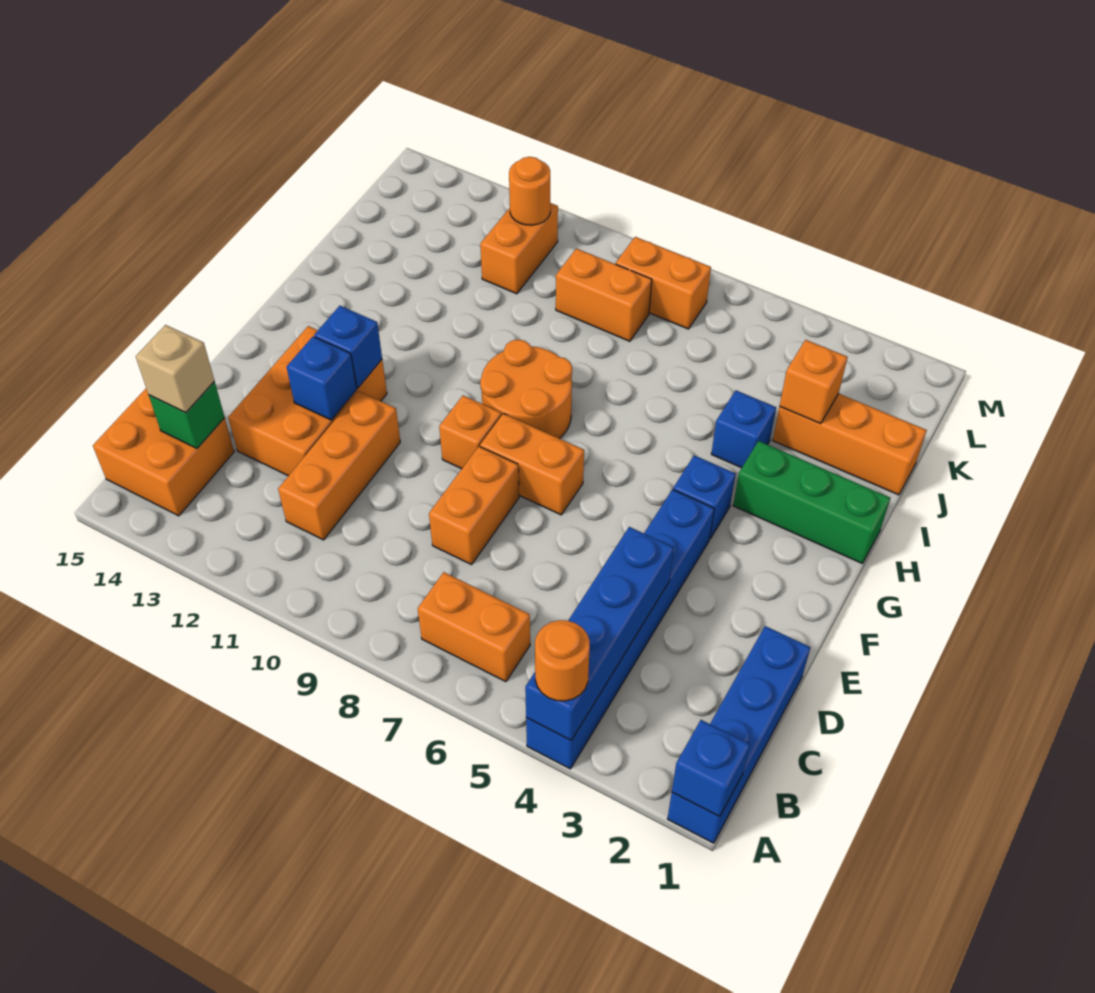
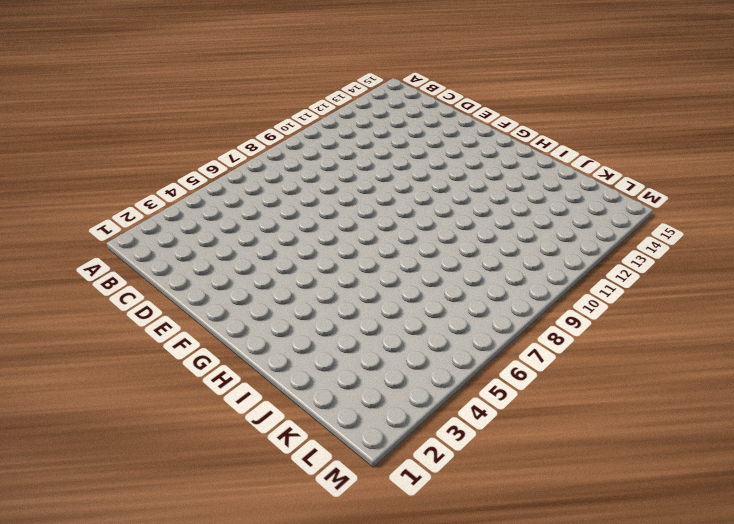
none -> blue brick A1:D1 level 1
none -> blue brick A4:F4 level 1
none -> orange brick B6:B7 level 1

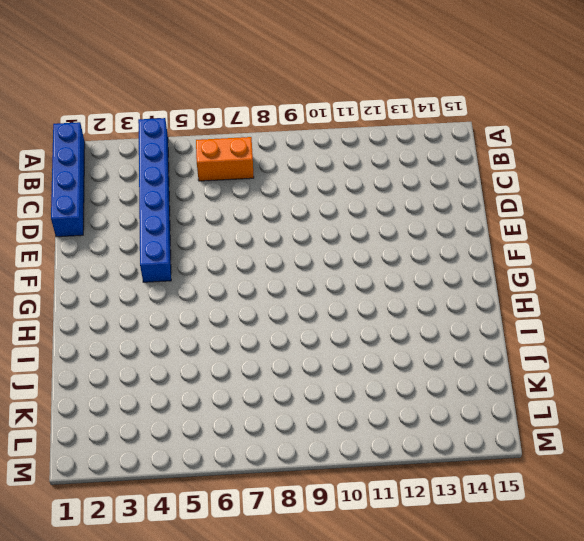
none -> orange brick B14:C15 level 1
none -> orange brick C11:E11 level 1
none -> orange brick D8:E8 level 1

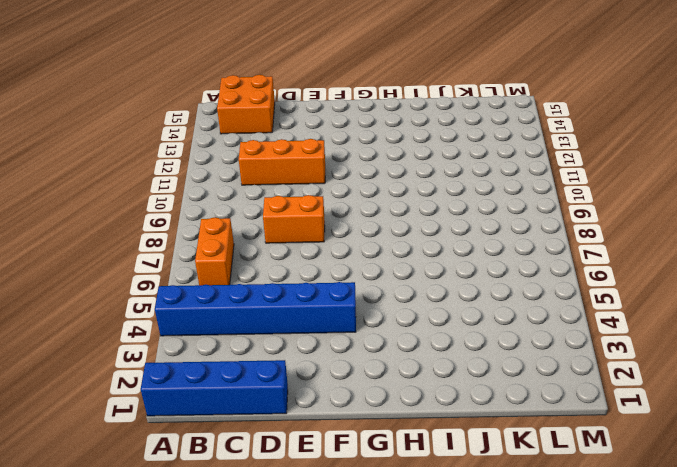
none -> orange brick D12:F13 level 1
none -> orange brick F7:F8 level 1
none -> orange brick F9 level 1

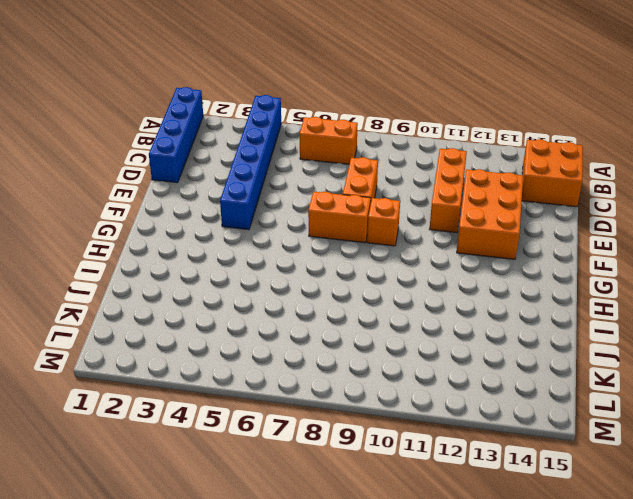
none -> blue brick G4 level 1
none -> orange round brick G8:H9 level 1
none -> green brick H1:H3 level 1

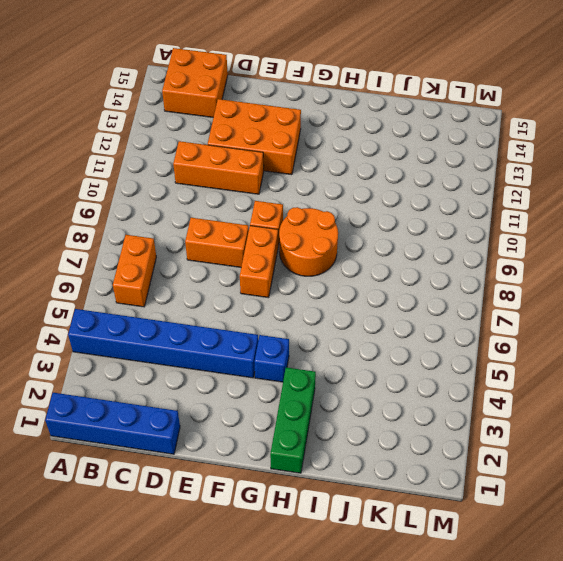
none -> blue brick I4 level 1
none -> orange brick J1:J3 level 1
none -> orange brick K8:K9 level 1

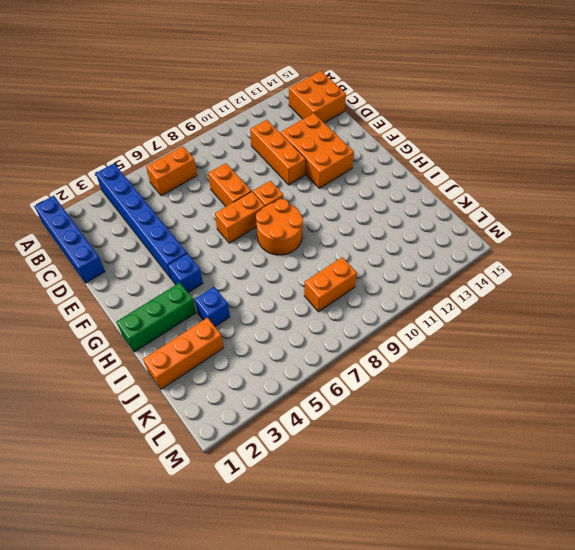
none -> orange brick K11:L11 level 1
none -> orange brick L7:L8 level 1
none -> blue brick A1 level 2

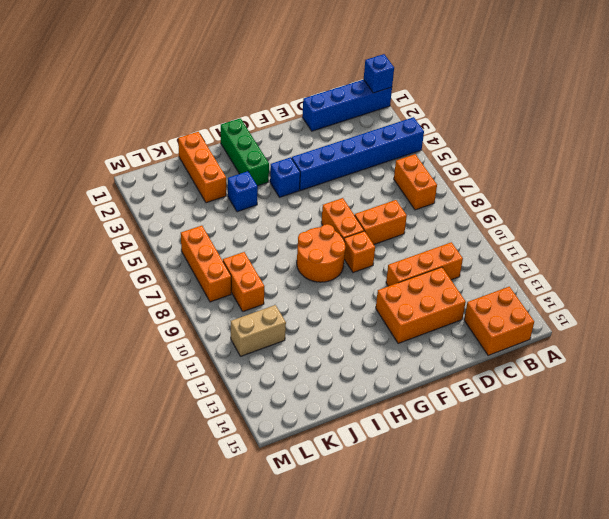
tan brick K11:L11 level 1 -> orange brick K11:L11 level 1
orange brick L6:L8 level 1 -> orange brick L7:L8 level 1
none -> blue brick A4:D4 level 2
none -> green brick C14 level 2
none -> blue brick E12 level 2

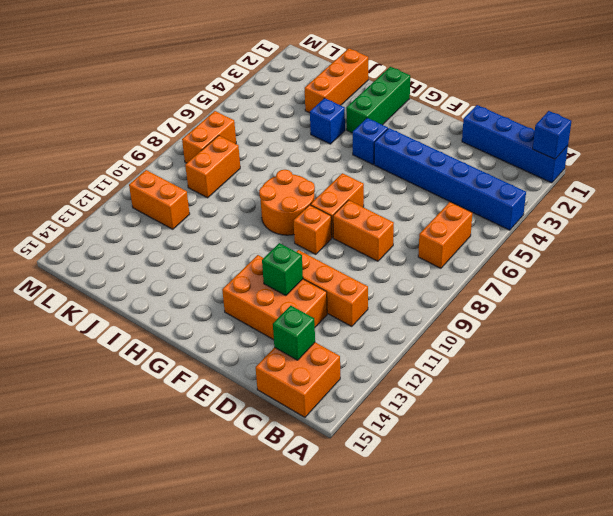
green brick E12 level 2 -> blue brick E12 level 2
none -> blue brick A4:D4 level 2
none -> blue brick F12 level 2
none -> orange brick J3 level 2

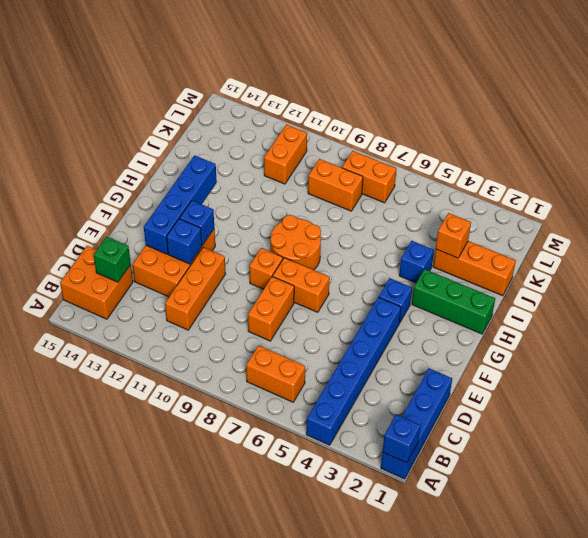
blue brick E13:H13 level 2 -> blue brick A4:D4 level 2
none -> orange round brick L11 level 2
none -> orange round brick A4 level 3
none -> tan brick C14 level 3

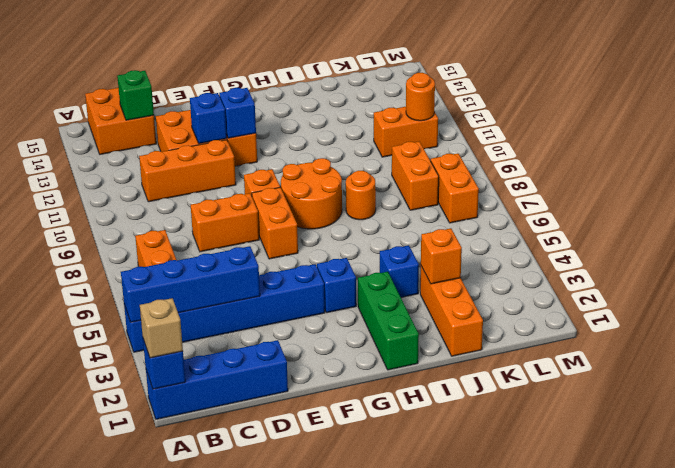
tan brick A1 level 3 -> tan brick C14 level 3
orange round brick I8 level 1 -> orange round brick A4 level 3

